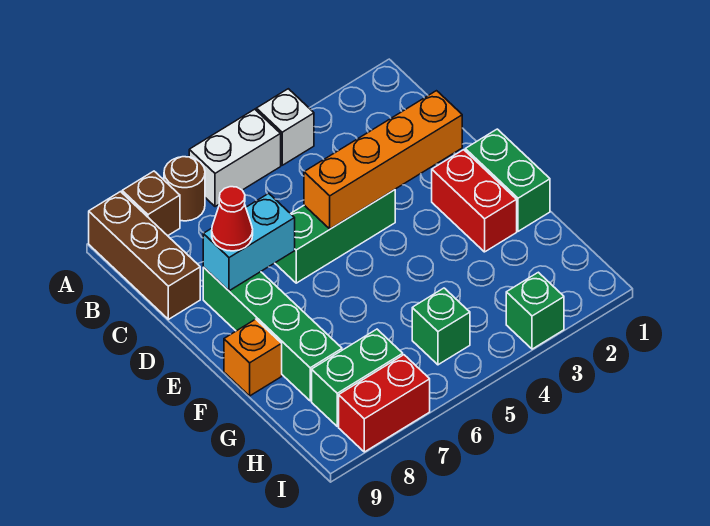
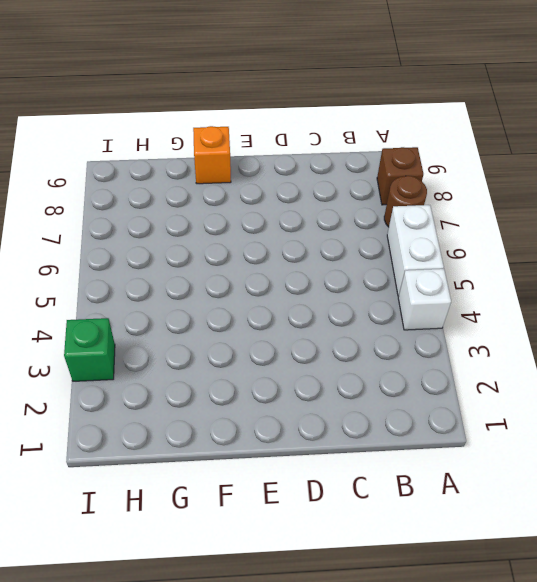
none -> brown brick A9:C9 level 1
none -> green brick D4:D6 level 1
none -> green brick D8:G8 level 1

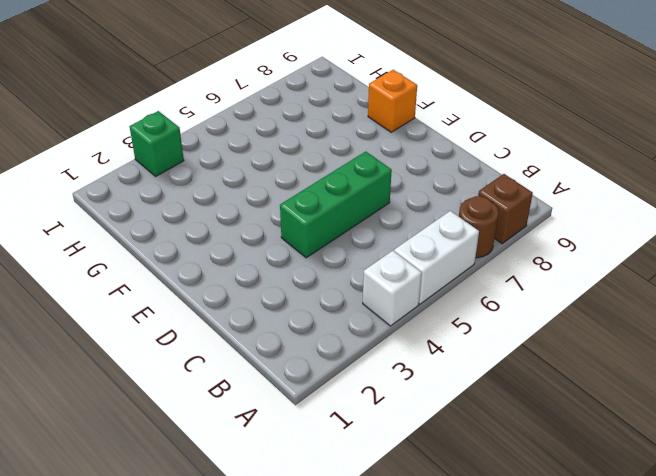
none -> brown brick A9:C9 level 1
none -> green brick D8:G8 level 1
none -> green brick E1:F1 level 1

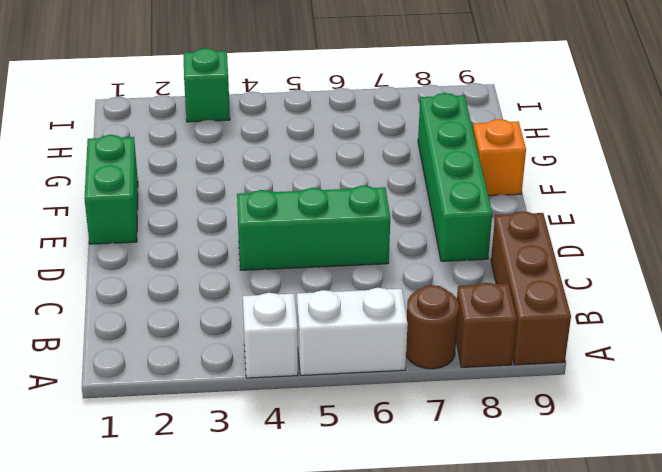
none -> red brick E2:F2 level 1
none -> green brick H5 level 1
none -> green brick H7:H8 level 1

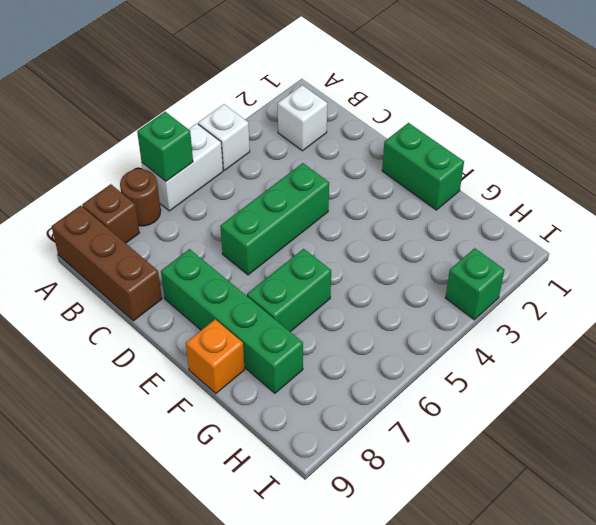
green brick A6 level 2 -> green brick H5 level 1
white brick B2 level 1 -> none
green brick F6:F7 level 1 -> green brick H7:H8 level 1
none -> red brick E2:F2 level 1
none -> red brick I7:I8 level 1
none -> orange brick D2:D5 level 2

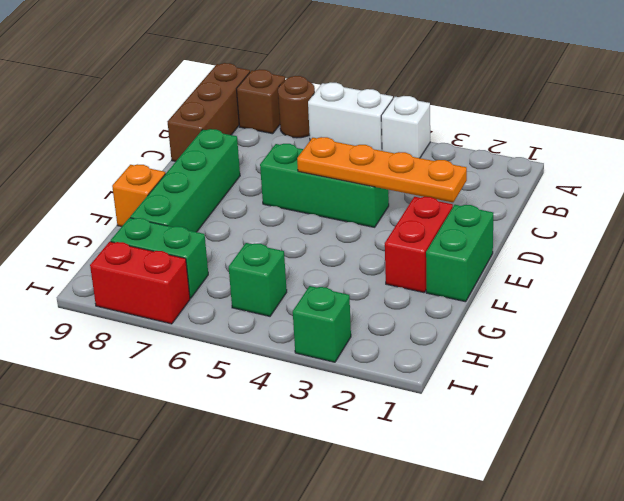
orange plate D2:D5 level 2 -> orange brick D2:D5 level 2
none -> cyan brick D7:D8 level 2
none -> red cone D8 level 3

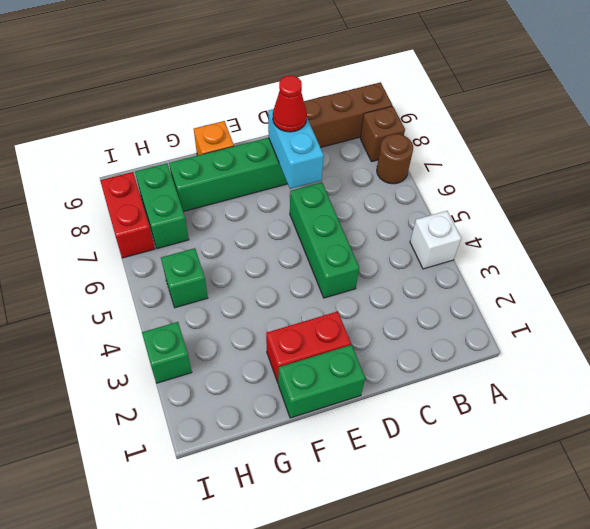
none -> white brick A5:A6 level 1
none -> orange brick D2:D5 level 2

